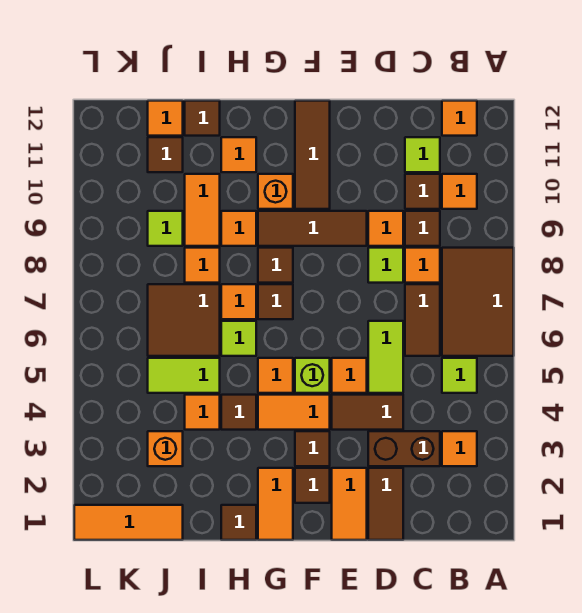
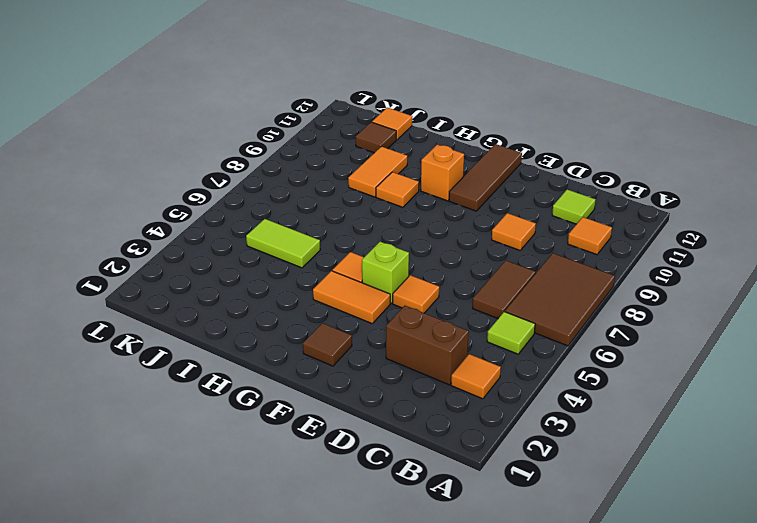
none -> orange tile B12 level 1
none -> orange tile C8 level 1
none -> brown tile C9 level 1
none -> brown tile C10 level 1

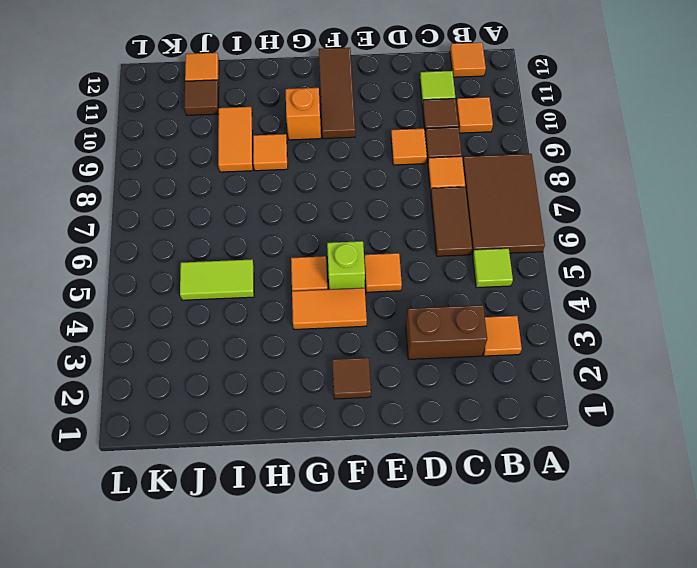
none -> brown tile D1:D2 level 1
none -> brown tile D4:E4 level 1
none -> lime tile D5:D6 level 1
none -> lime tile D8 level 1

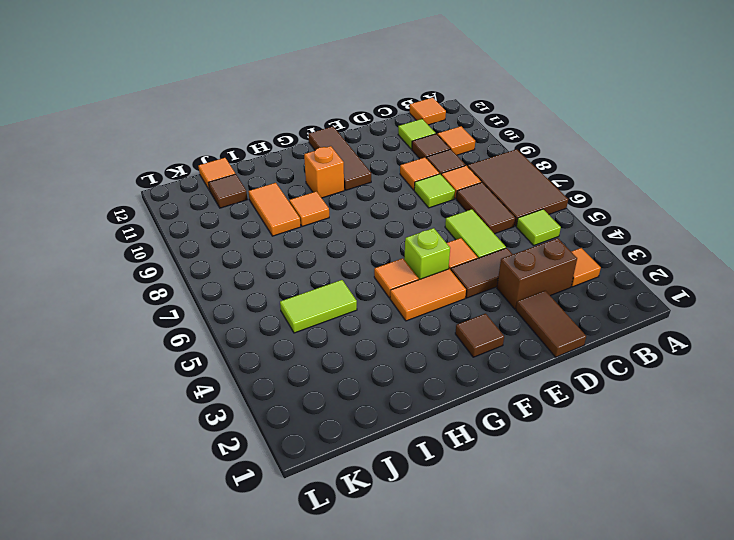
none -> orange tile E1:E2 level 1
none -> brown tile E9:G9 level 1
none -> brown tile F3 level 1
none -> orange tile G1:G2 level 1

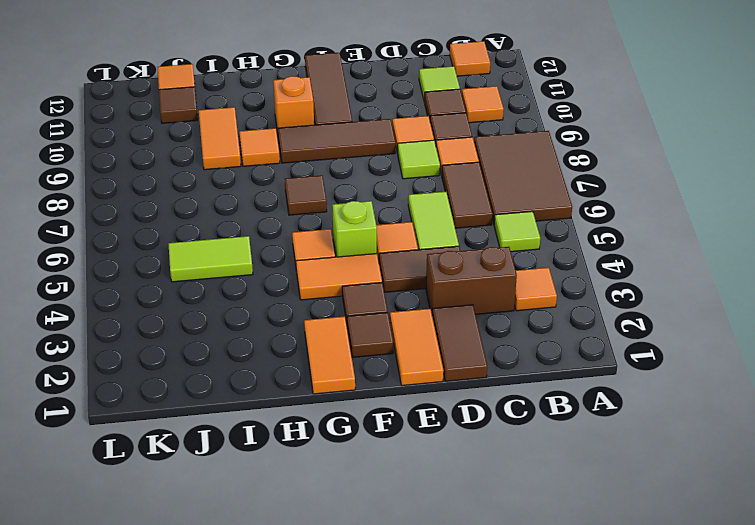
none -> brown tile G8 level 1
none -> brown tile H1 level 1
none -> brown tile H4 level 1
none -> lime tile H6 level 1

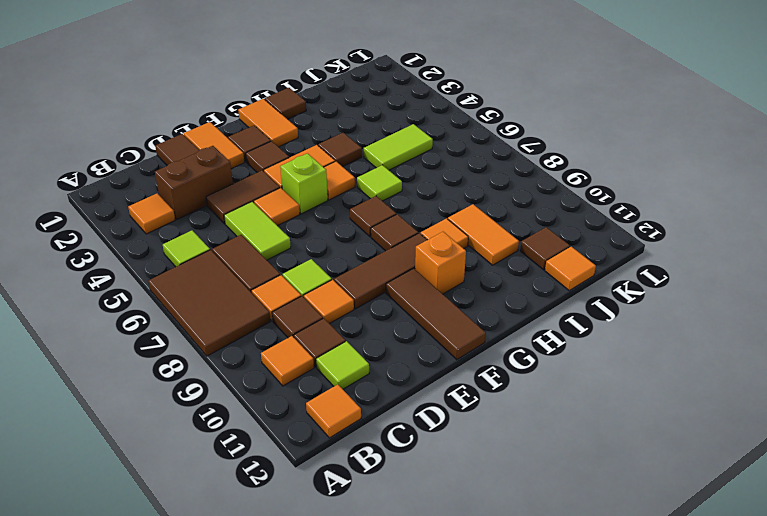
none -> orange tile H7 level 1
none -> orange tile H11 level 1
none -> orange tile I4 level 1
none -> brown tile I6:J7 level 1

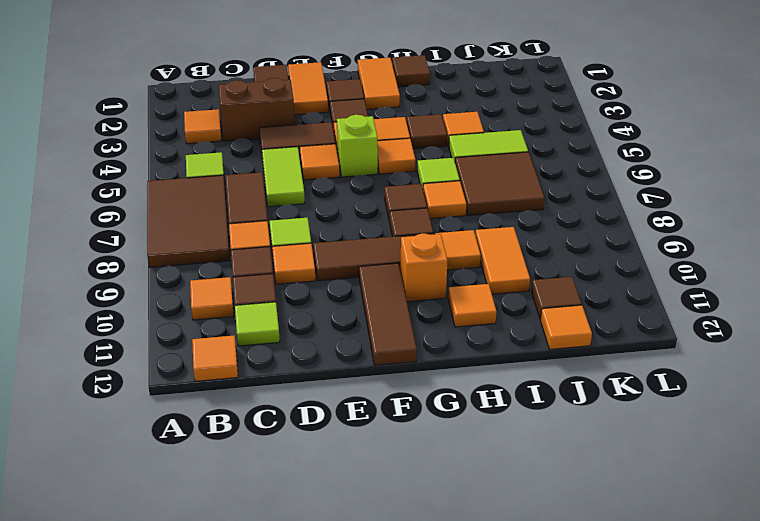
none -> orange tile I8 level 1
none -> brown tile I12 level 1
none -> orange tile J1:L1 level 1
none -> orange brick J3 level 1

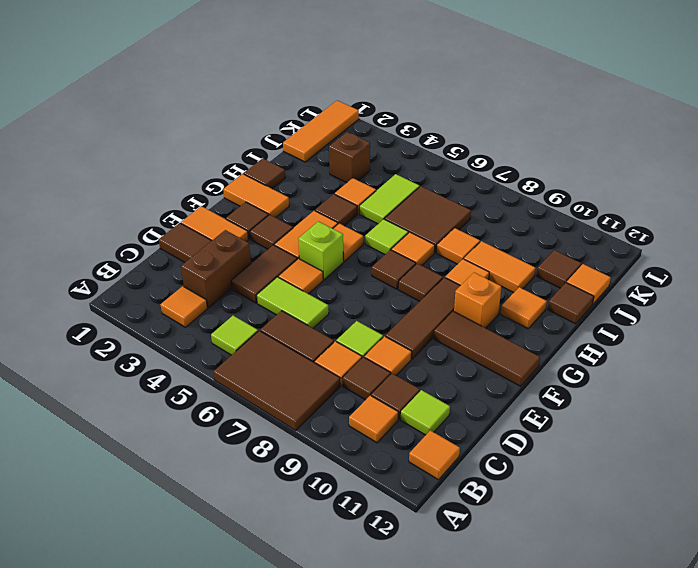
brown brick J3 level 1 -> orange brick J3 level 1
none -> lime tile J9 level 1

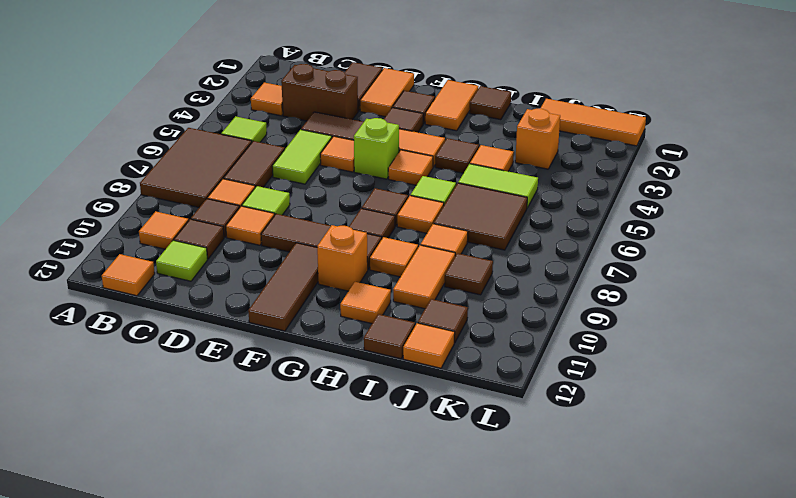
brown tile J9 level 1 -> lime tile J9 level 1

